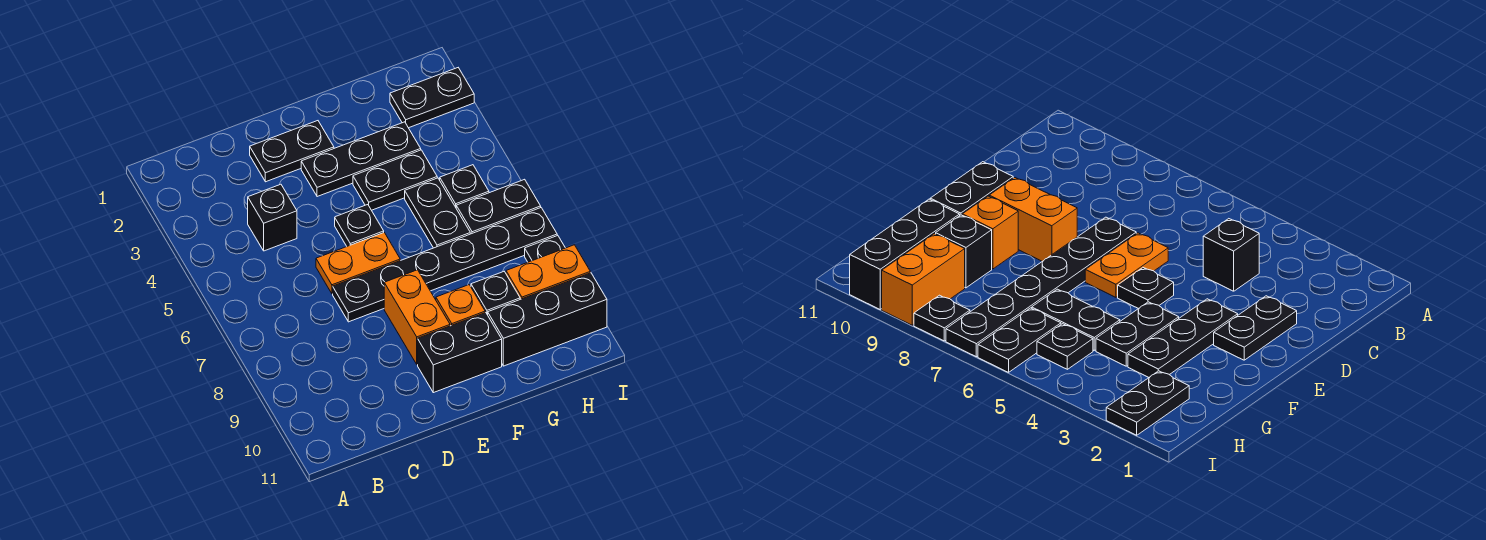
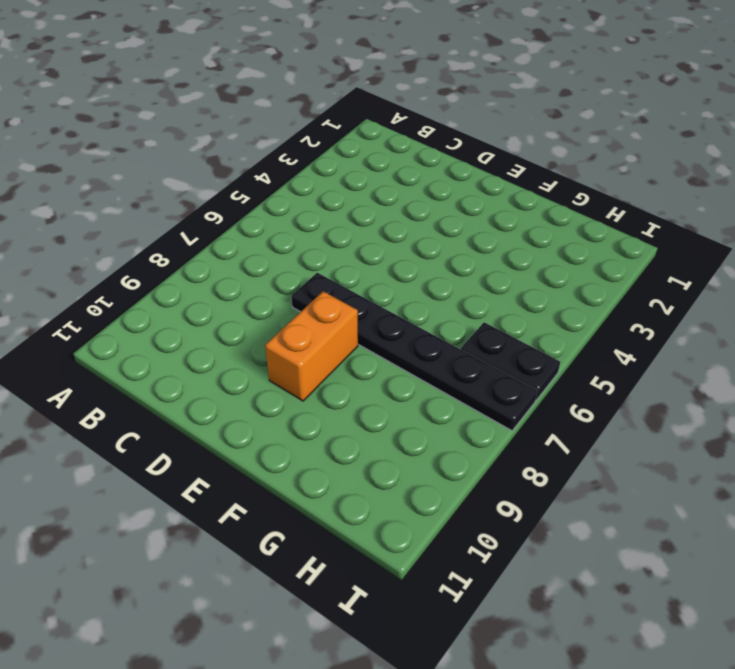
none -> black brick C4 level 1
none -> black plate D2:E2 level 1
none -> orange plate D6:E6 level 1

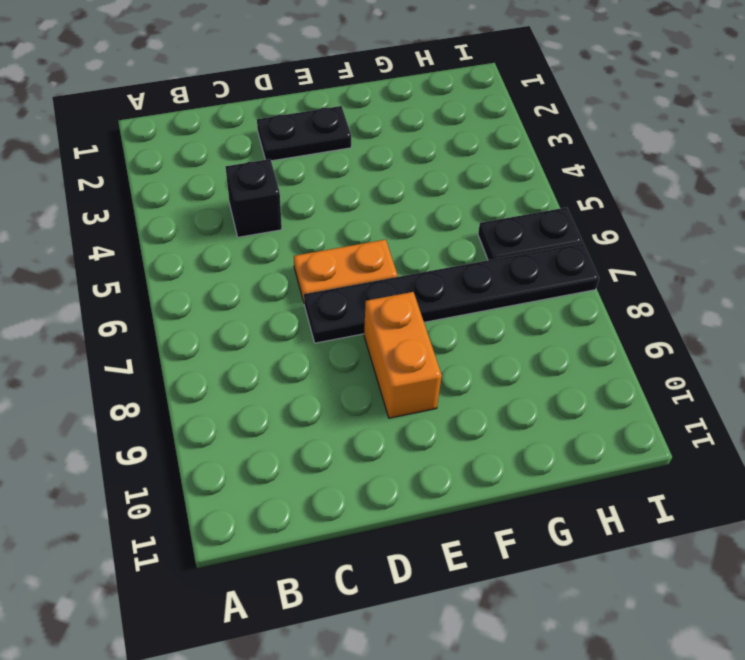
none -> black plate E3:G3 level 1
none -> black plate E5 level 1
none -> black brick E10:F10 level 1

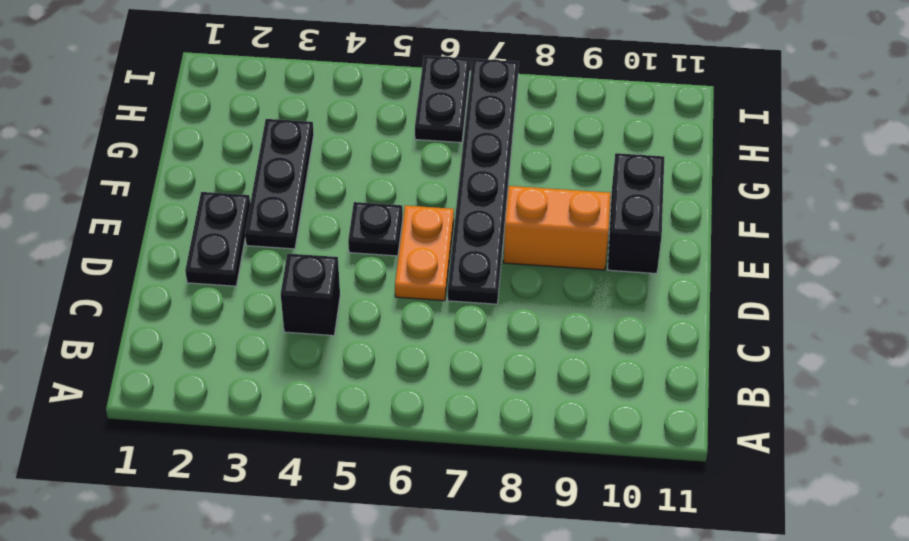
none -> black plate F4:G4 level 1
none -> orange brick F9 level 1
none -> black plate G5:G6 level 1

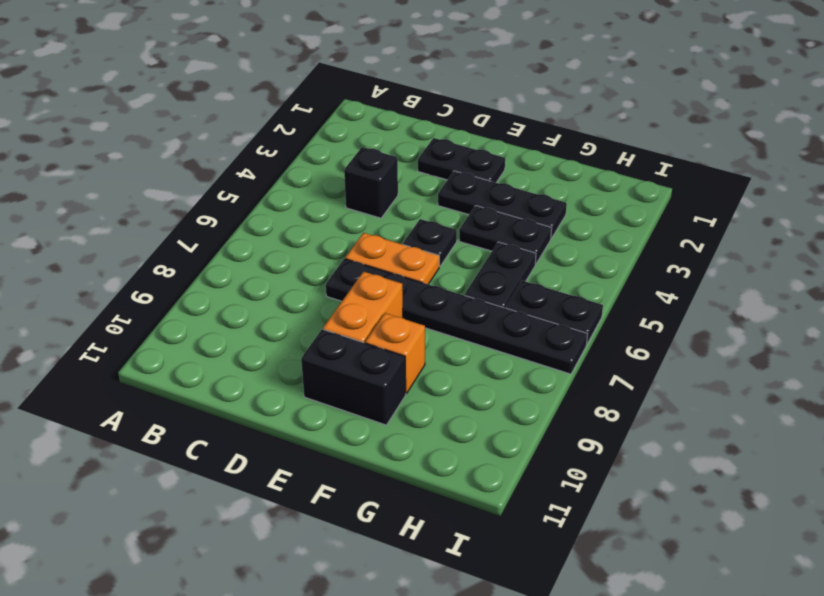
none -> black brick G9 level 1
none -> black brick G10:I10 level 1
none -> black plate H2:I2 level 1

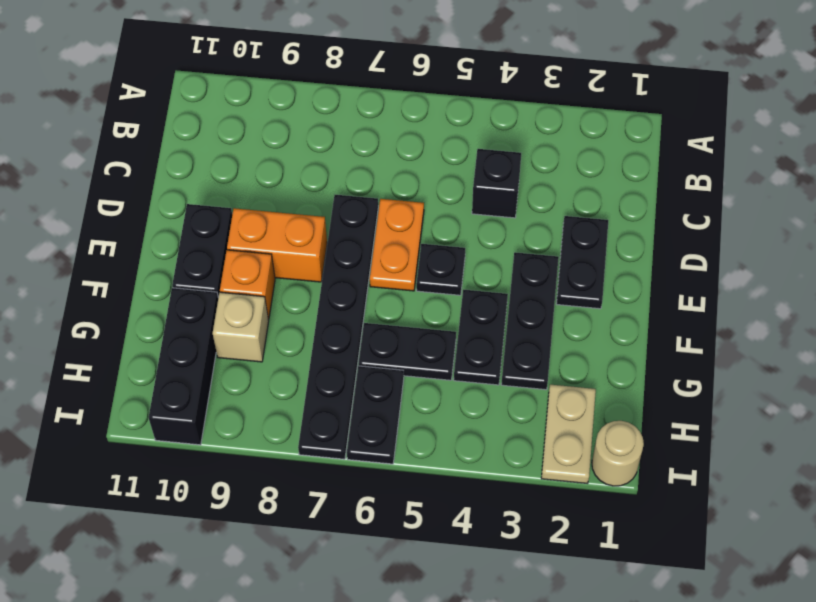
tan brick G9 level 1 -> black brick G9 level 1
tan plate H2:I2 level 1 -> black plate H2:I2 level 1
tan round brick I1 level 1 -> none
none -> black plate H5 level 1
none -> orange brick H9:I9 level 1
none -> black plate I8 level 1

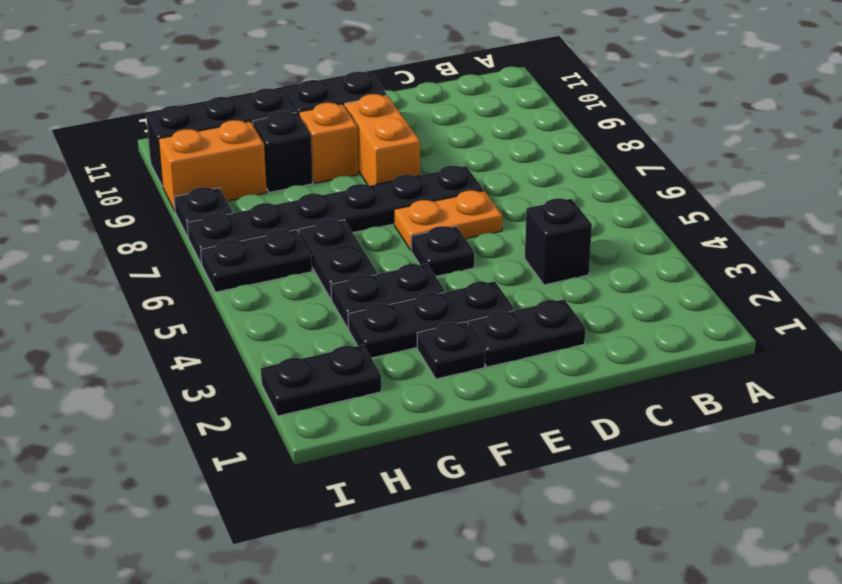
black plate F2 level 1 -> black plate H5 level 1

